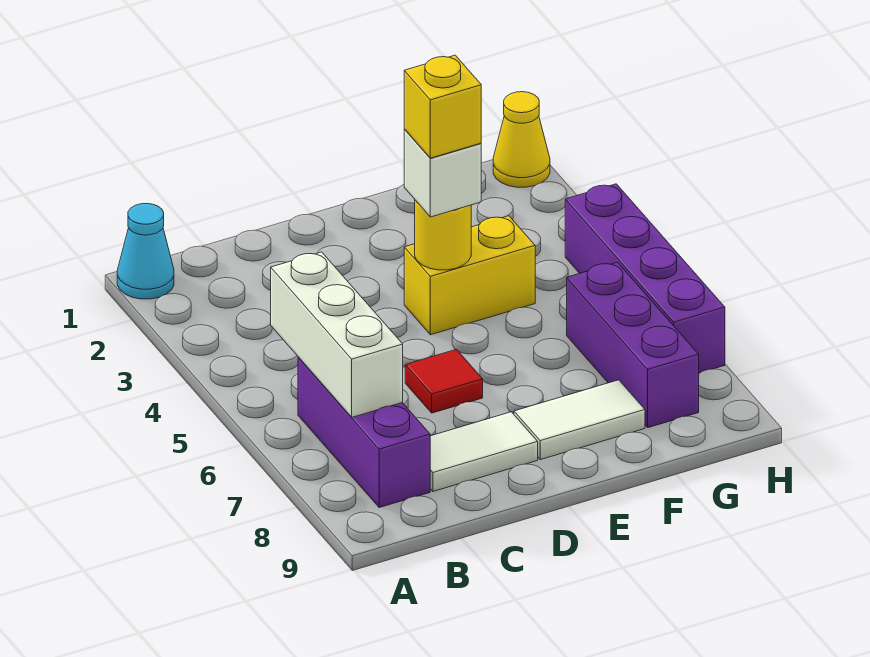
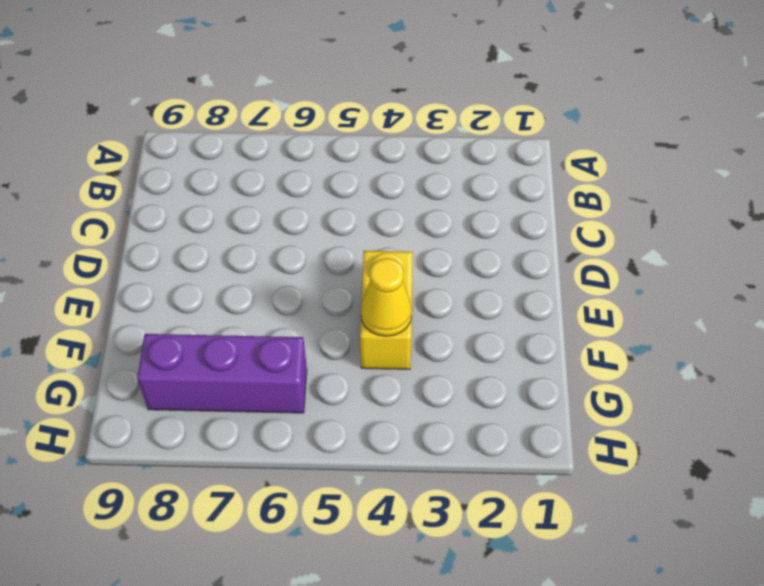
yellow cone F4 level 2 -> yellow cone H1 level 1
none -> cyan cone A1 level 1
none -> purple brick B6:B8 level 1
none -> white tile C8:D8 level 1

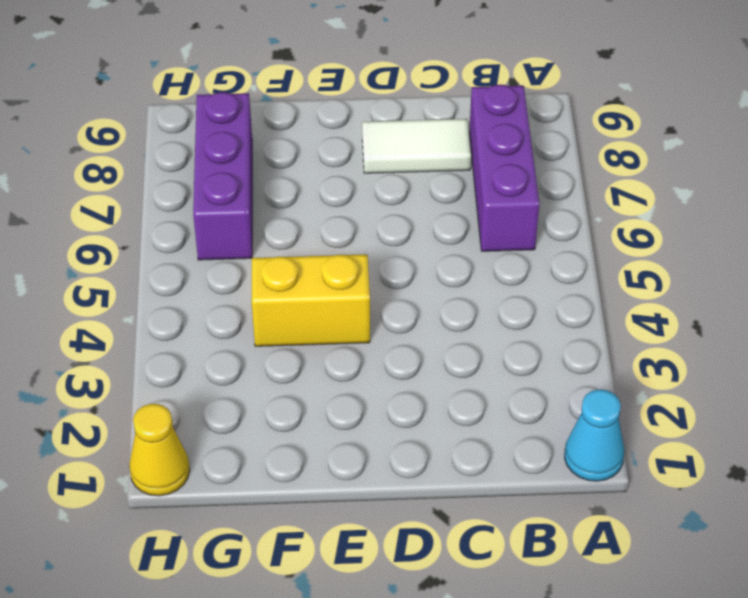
none -> red tile D6 level 1
none -> white tile E8:F8 level 1
none -> purple brick H4:H7 level 1

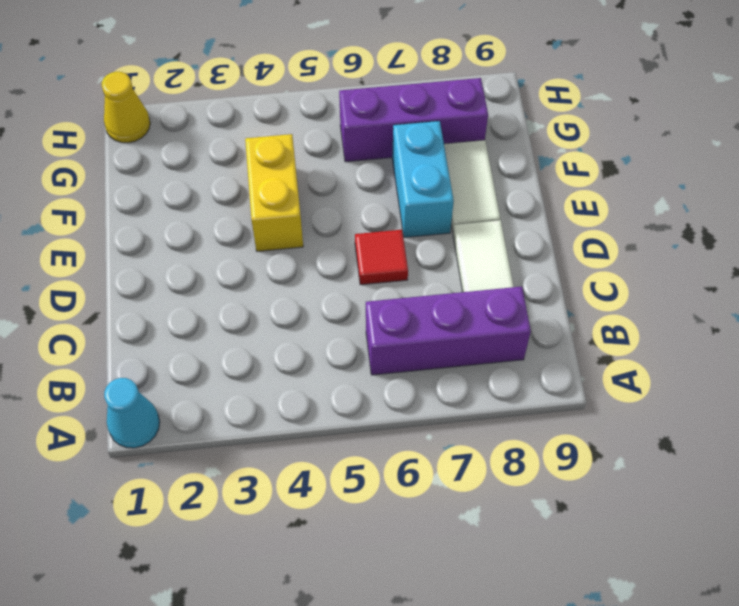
cyan brick E7:F7 level 1 -> none
none -> purple brick H4:H7 level 1
none -> white brick B5:B7 level 2
none -> yellow round brick E4 level 2

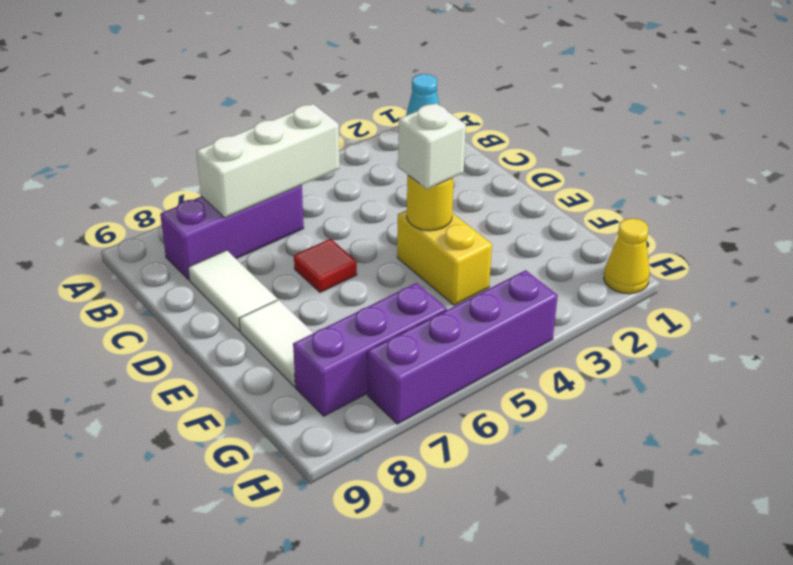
none -> yellow brick E4 level 4

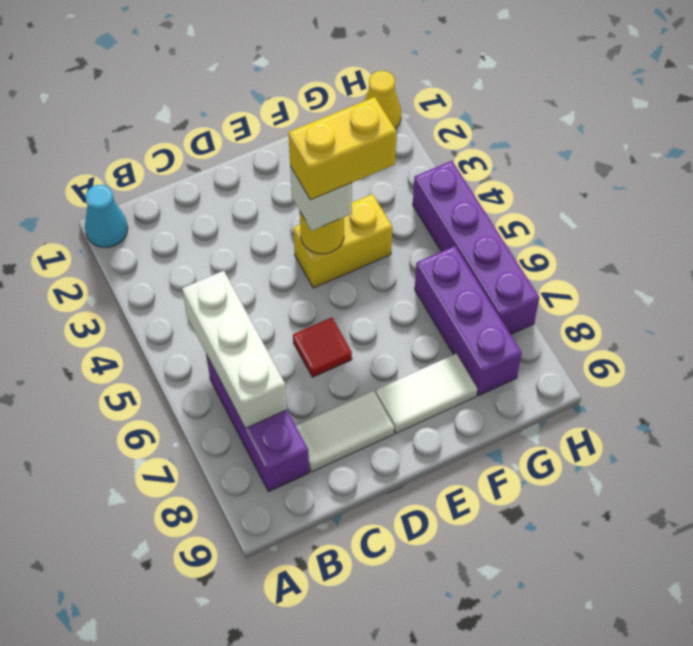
yellow brick E4:F4 level 4 -> yellow brick E4 level 4

